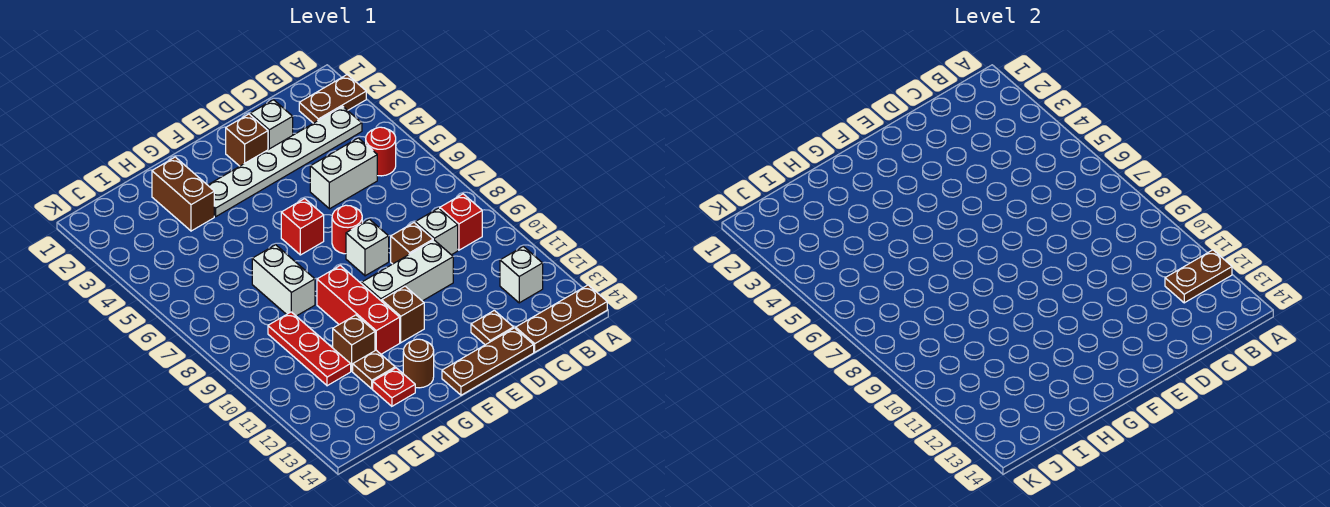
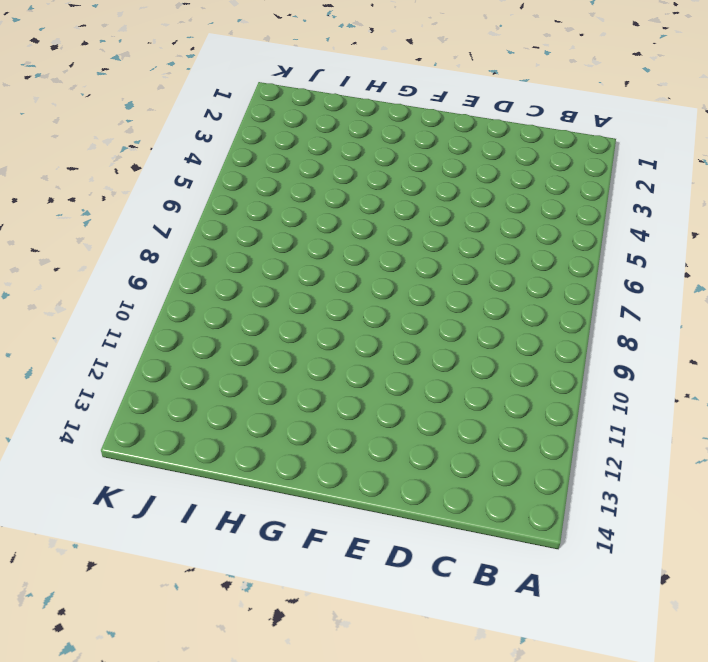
none -> brown plate A2:B2 level 1
none -> brown plate A14:C14 level 1
none -> white plate B3:G3 level 1

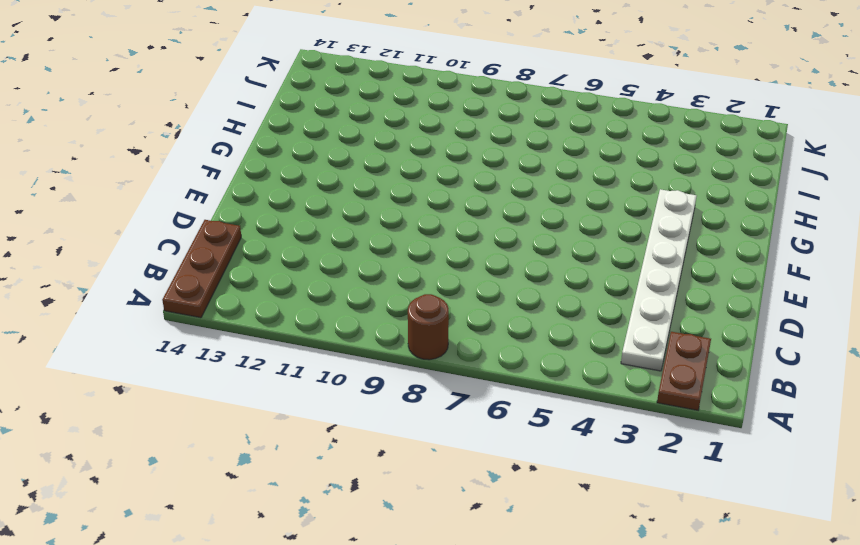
brown round brick A8 level 1 -> brown round brick G13 level 1
none -> red round brick B5 level 1
none -> red brick B9 level 1
none -> white brick B12 level 1

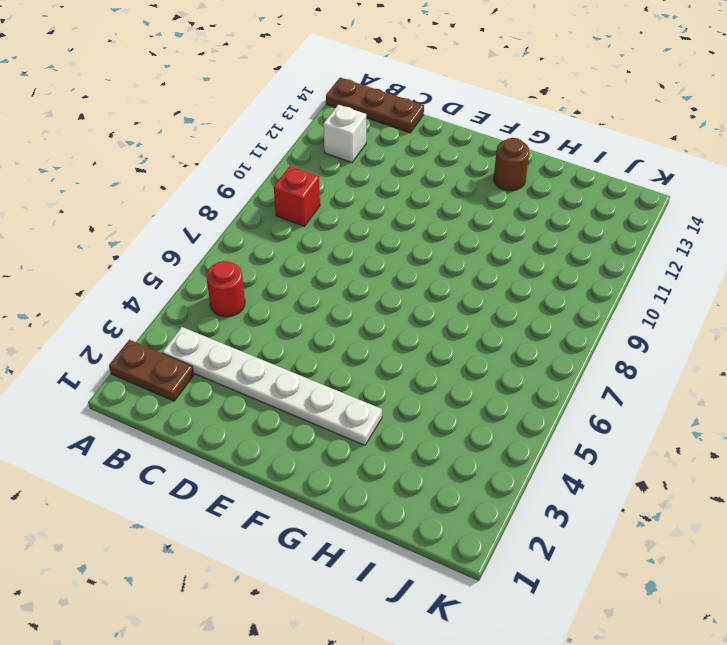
none -> white brick C5:D5 level 1
none -> white brick C9 level 1
none -> white brick D2 level 1

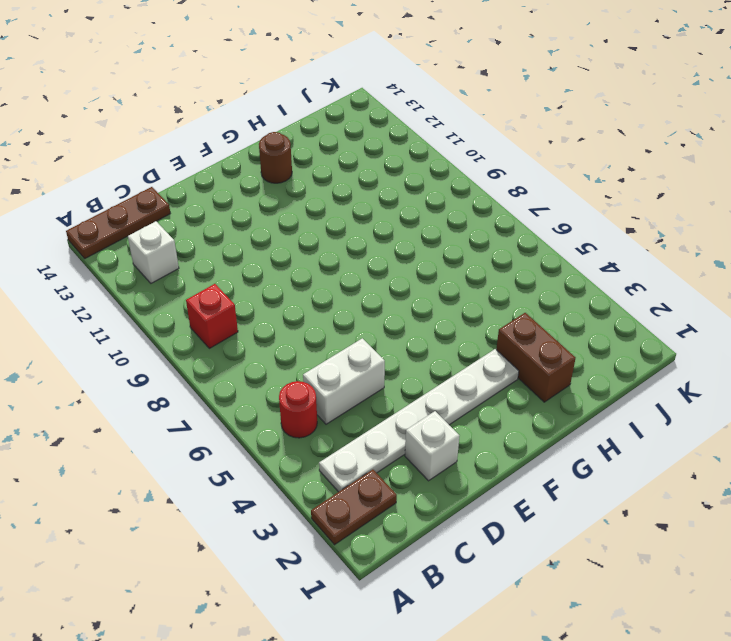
none -> white brick C9 level 1
none -> brown brick D9 level 1
none -> white brick D10:F10 level 1

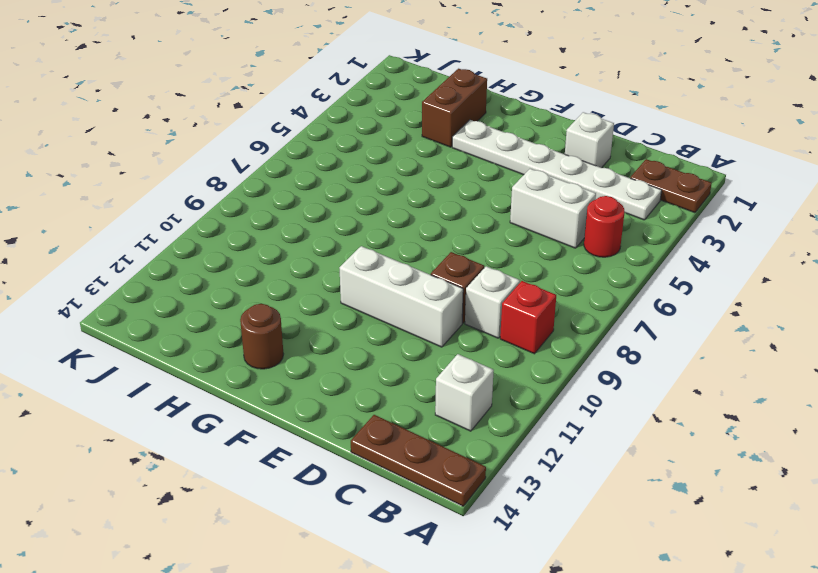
none -> brown plate D13 level 1
none -> brown plate D14:F14 level 1
none -> brown brick E2 level 1

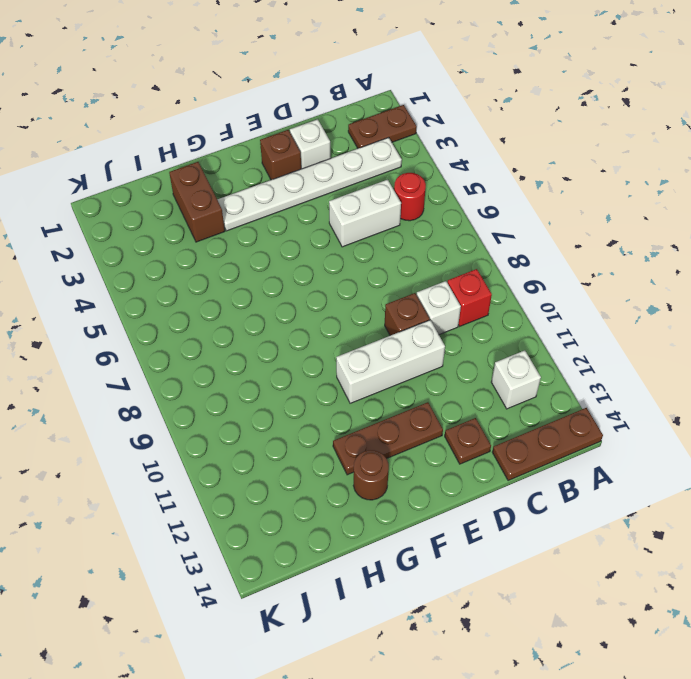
brown plate E12:G12 level 1 -> brown plate D14:F14 level 1
none -> red round brick E7 level 1
none -> white brick E8 level 1
none -> red brick F6 level 1

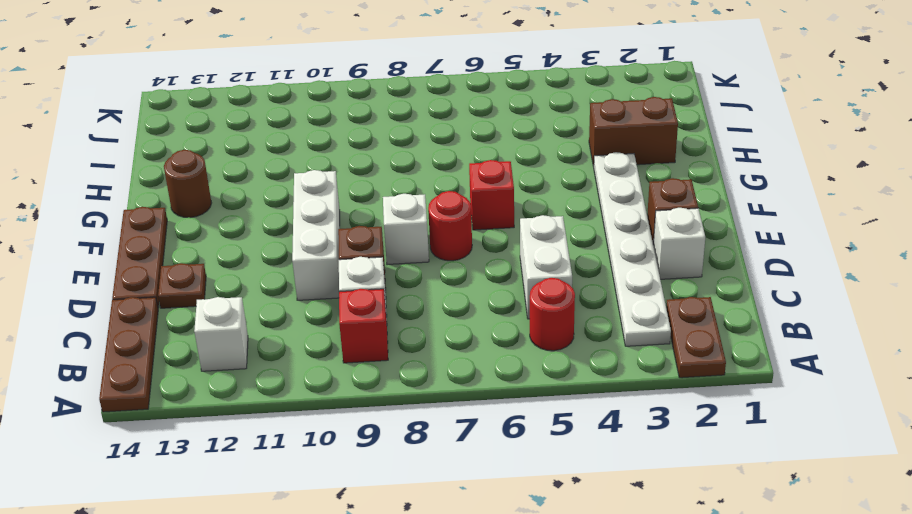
none -> brown brick F11 level 1
none -> red brick G9:G11 level 1
none -> white brick H7:H8 level 1

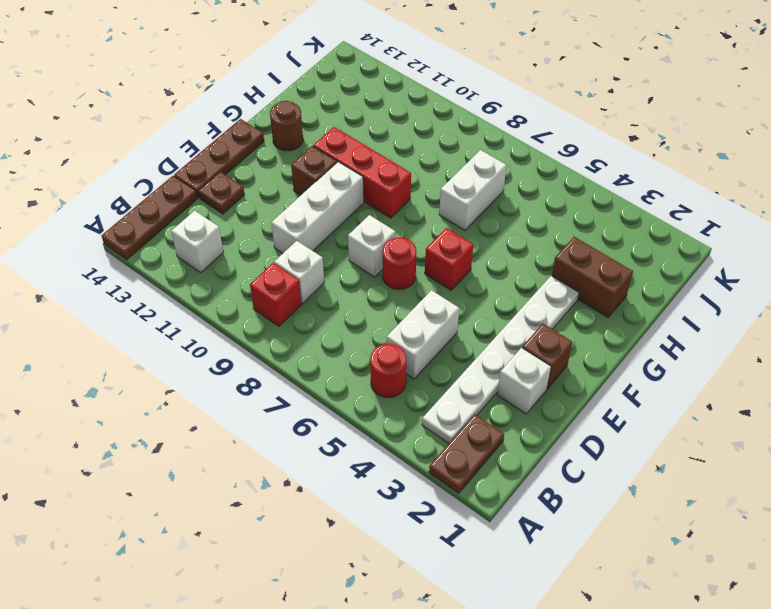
white brick H7:I7 level 1 -> white brick H7:H8 level 1
none -> brown brick D9 level 1
none -> brown brick H11 level 1
none -> brown plate H12 level 1

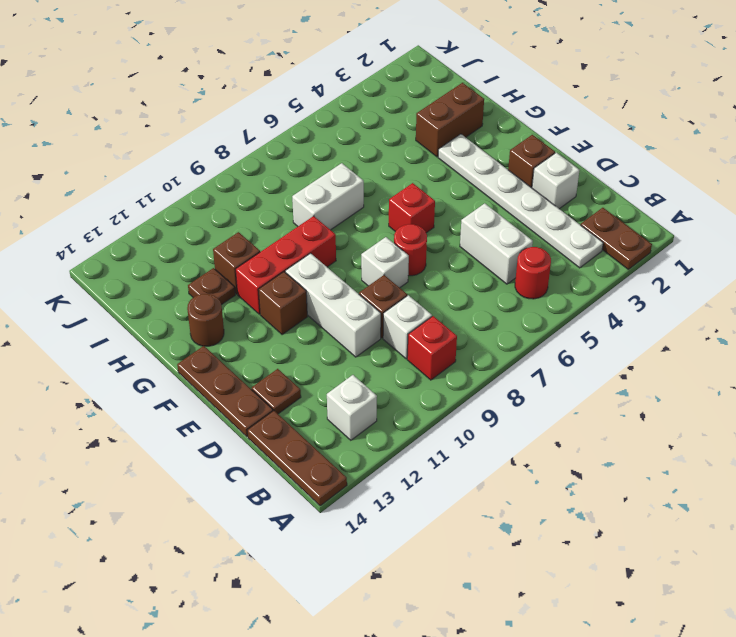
none -> red plate H13 level 1
none -> red plate I9:I11 level 1
none -> brown plate A12:B12 level 2

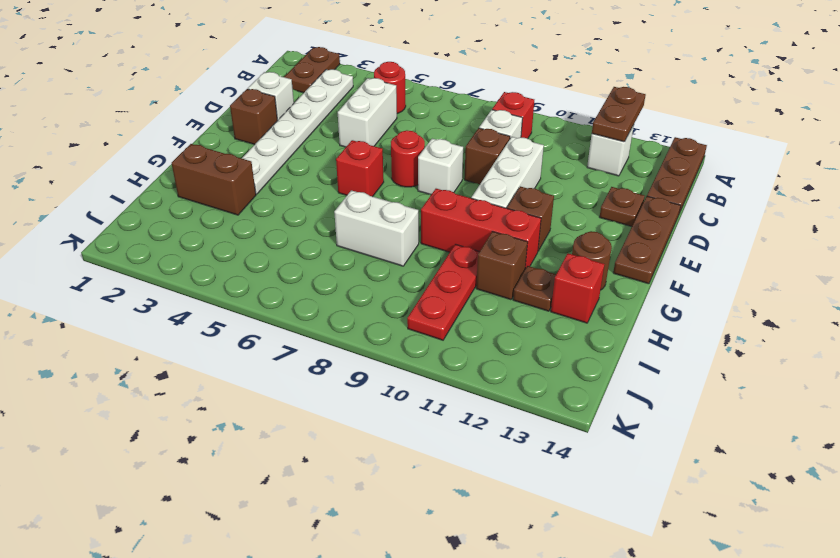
red plate H10:J10 level 1 -> red plate I9:I11 level 1
red brick H13 level 1 -> red plate H13 level 1

